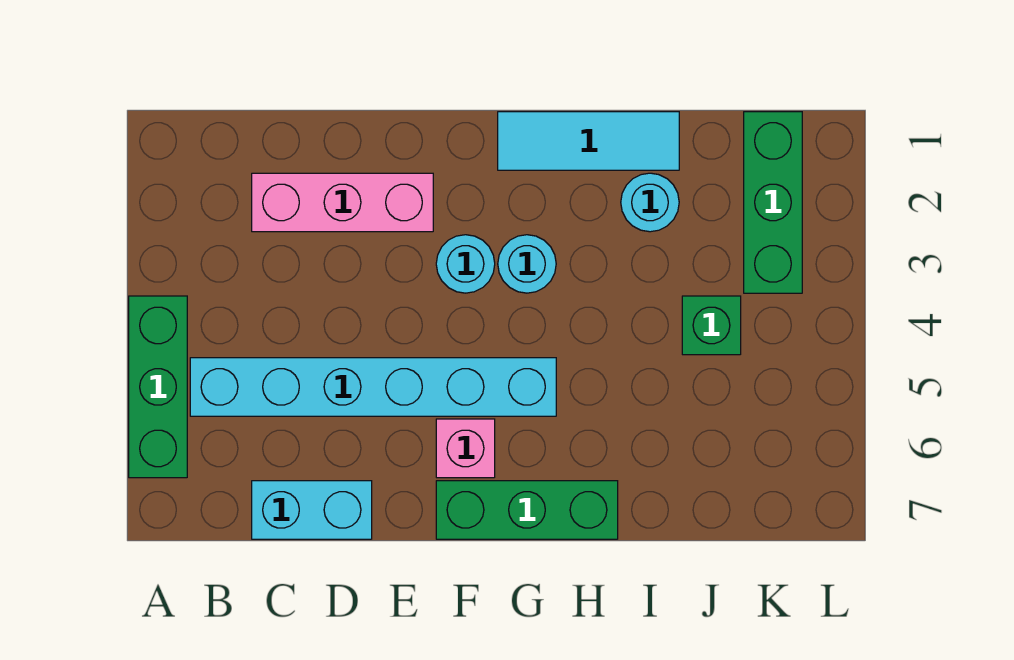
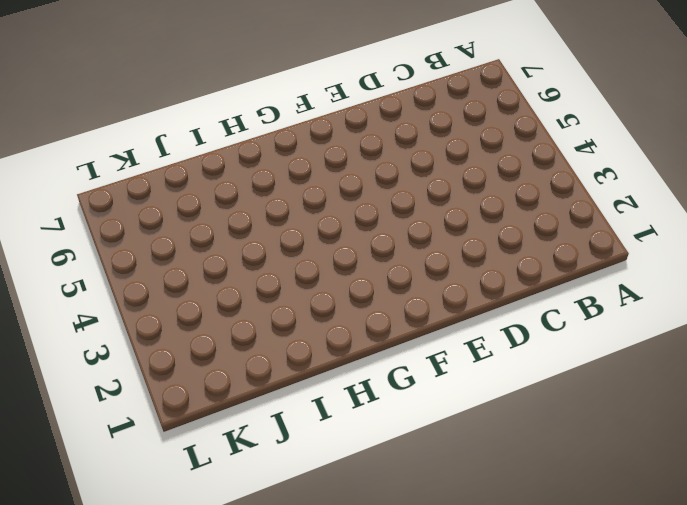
none -> green brick A4:A6 level 1
none -> cyan brick B5:G5 level 1
none -> pink brick C2:E2 level 1

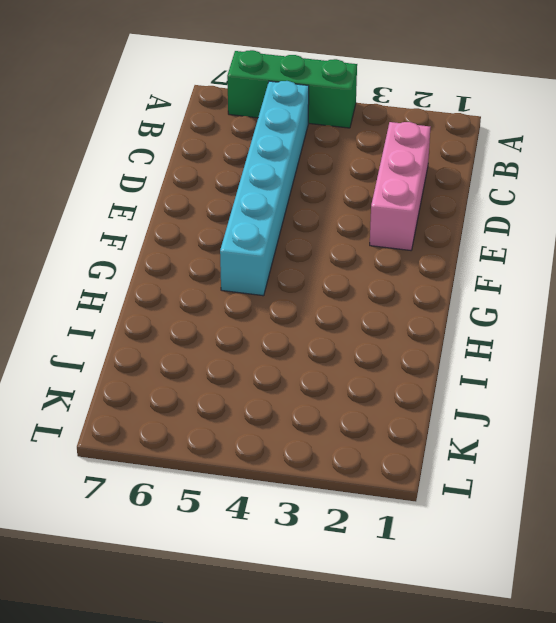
none -> cyan brick C7:D7 level 1
none -> cyan round brick F3 level 1
none -> pink brick F6 level 1

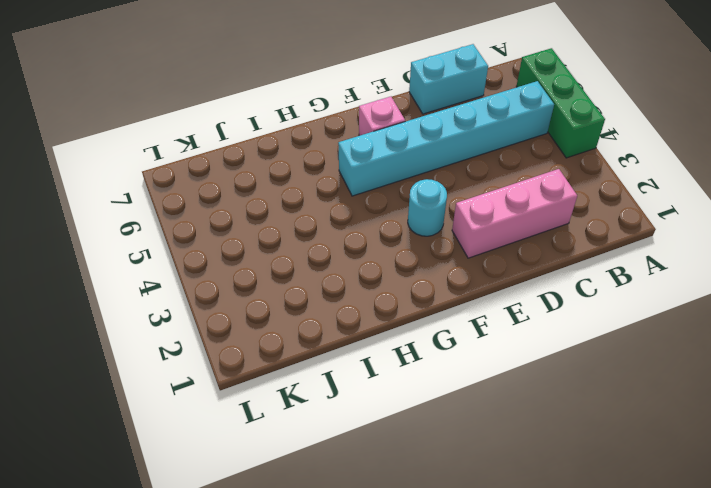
none -> green brick F7:H7 level 1
none -> cyan tile G1:I1 level 1
none -> cyan round brick G3 level 1

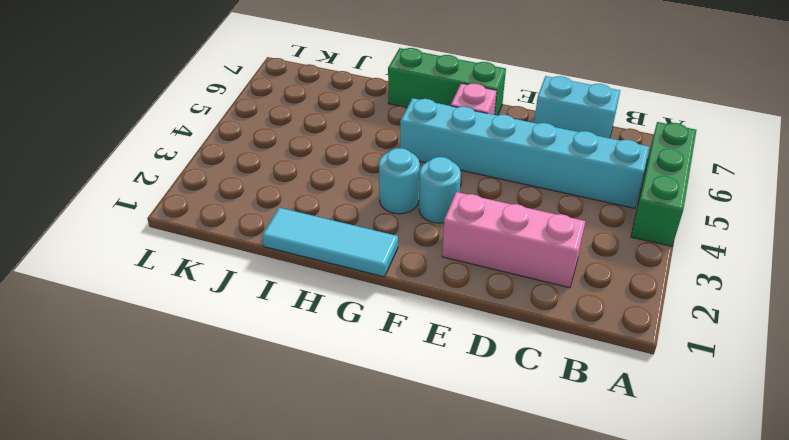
none -> cyan round brick I2 level 1
none -> green brick J4 level 1
none -> green brick K1:K3 level 1

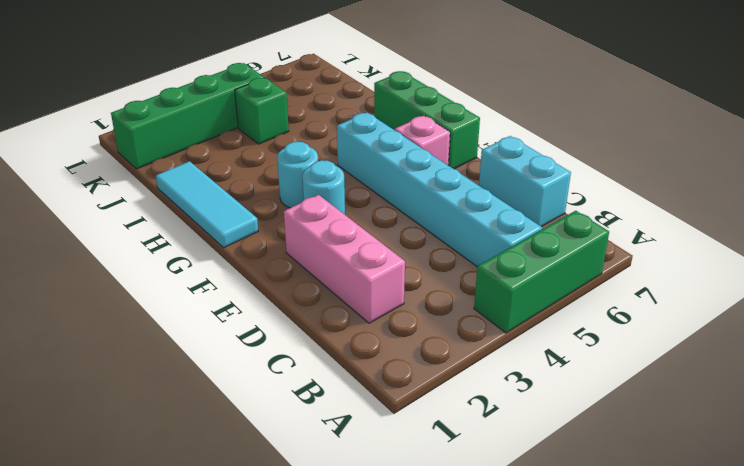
green brick K1:K4 level 1 -> green brick K1:K3 level 1
none -> cyan round brick I2 level 1

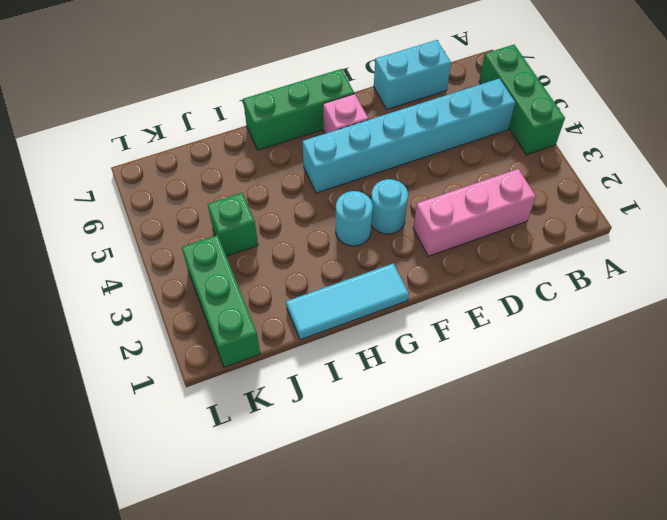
none -> cyan round brick I2 level 1

